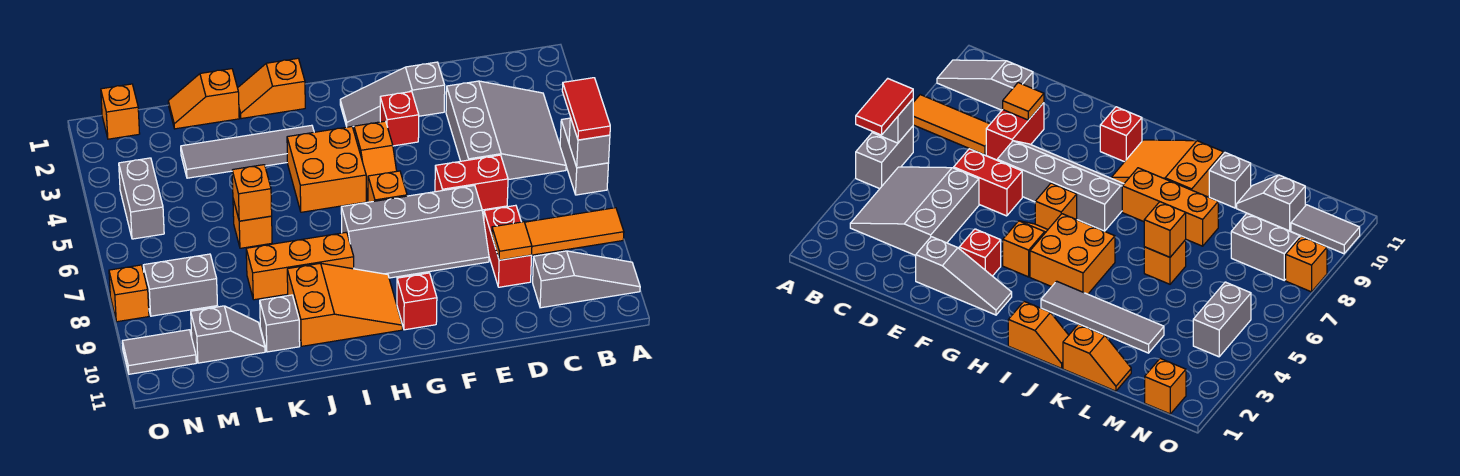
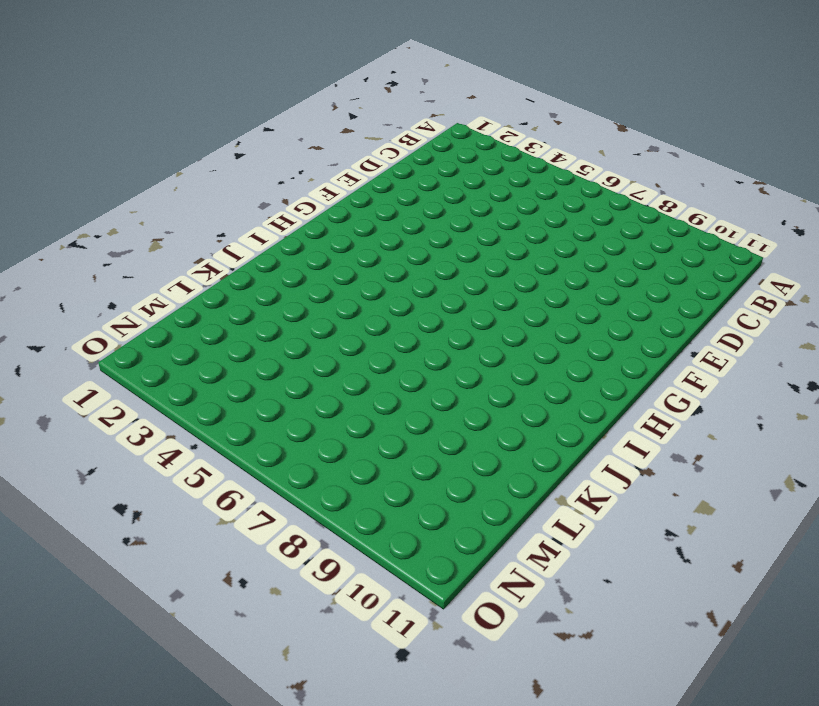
none -> grey brick A5:A6 level 1
none -> orange tile A8:C8 level 1
none -> grey slope A10:C10 level 1 top C
none -> grey slope B3:D5 level 1 top D

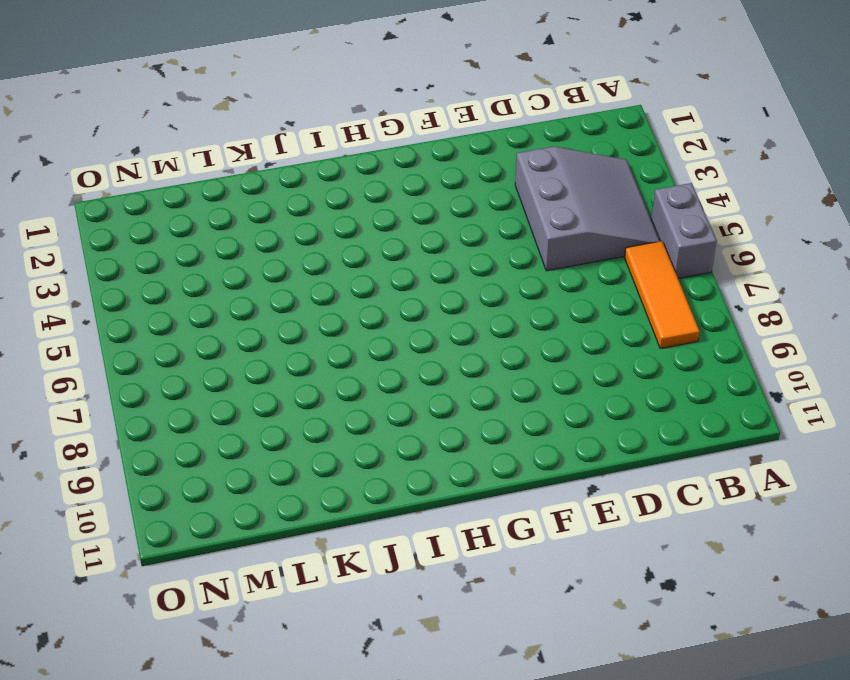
orange tile B6:B8 level 1 -> orange tile A8:C8 level 1
none -> grey slope A10:C10 level 1 top C
none -> red brick D6:E6 level 1
none -> red brick D8:D9 level 1
none -> grey slope E2:G2 level 1 top E

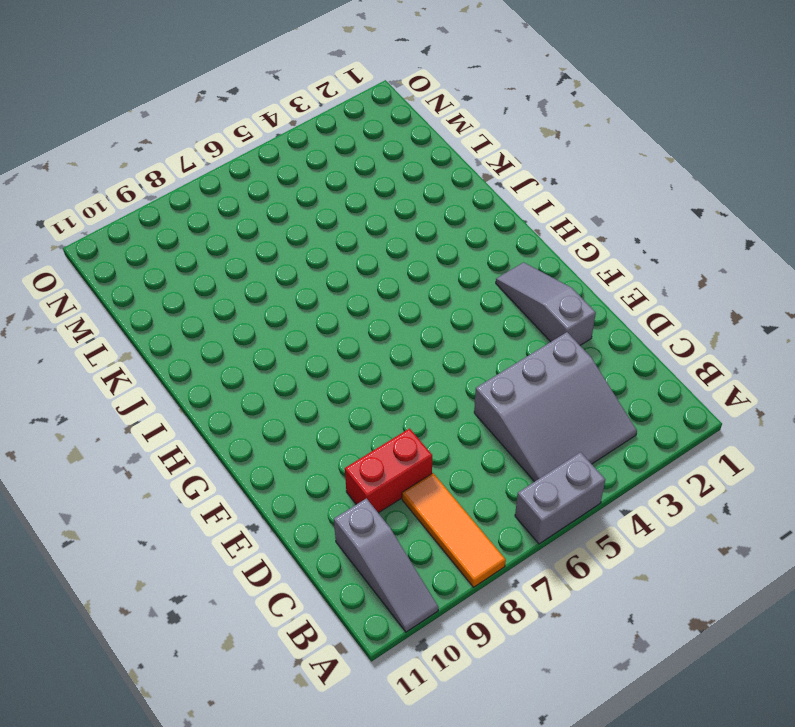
none -> red brick D6:E6 level 1
none -> grey slope E7:H8 level 1 top 7
none -> red brick F3 level 1
none -> orange slope G4:G5 level 1 top 4

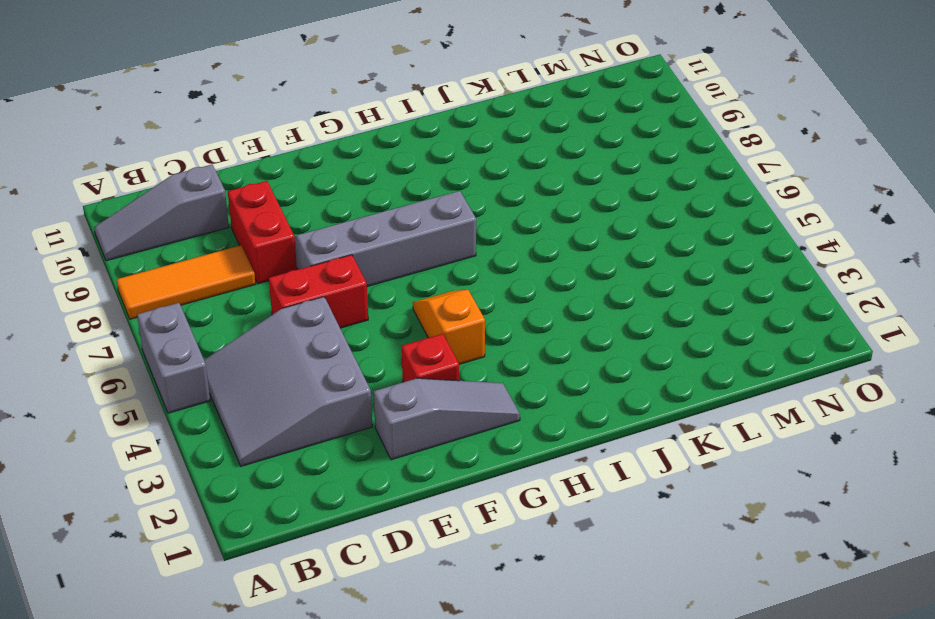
none -> orange brick G6 level 1
none -> red brick G10 level 1
none -> orange brick H4:I5 level 1
none -> orange slope H9:J10 level 1 top J

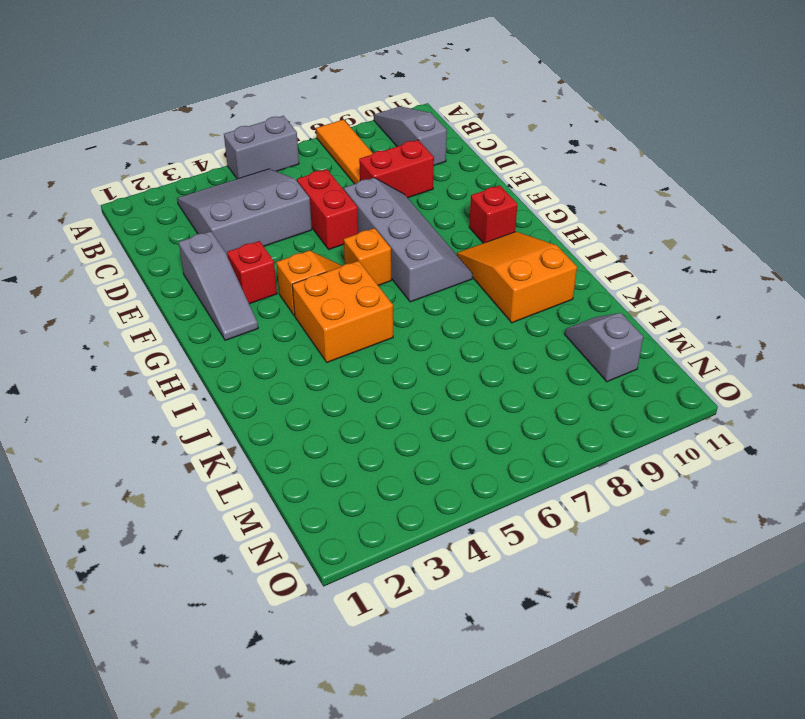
none -> orange slope I1:J1 level 1 top I
none -> grey tile I3:L3 level 1
none -> orange brick I8:K8 level 1
none -> orange slope K1:L1 level 1 top K

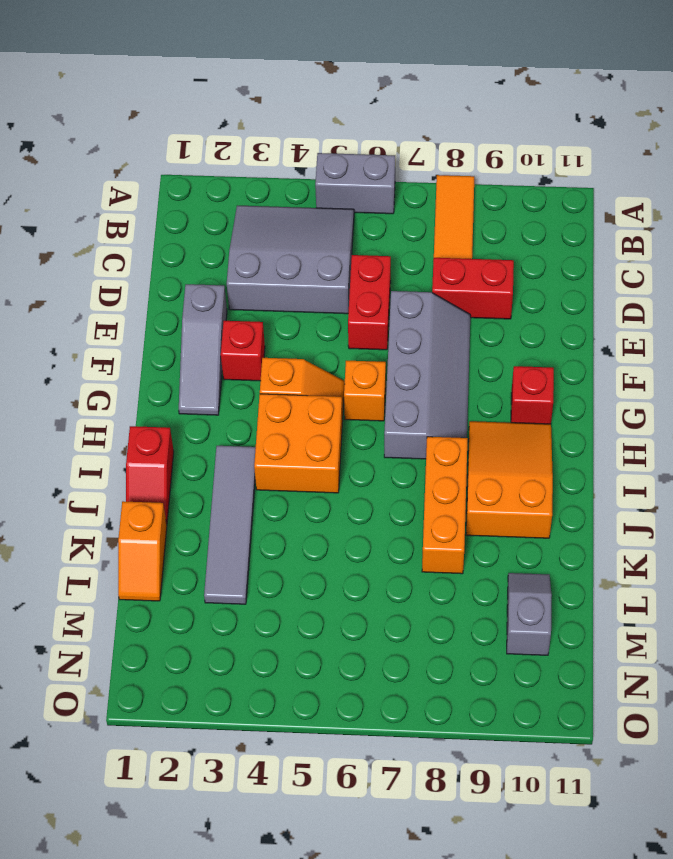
red slope I1:J1 level 1 top I -> orange slope I1:J1 level 1 top I
none -> grey slope A10:C10 level 1 top C
none -> orange brick K6 level 1
none -> grey brick K10 level 1
none -> grey brick M8:N8 level 1

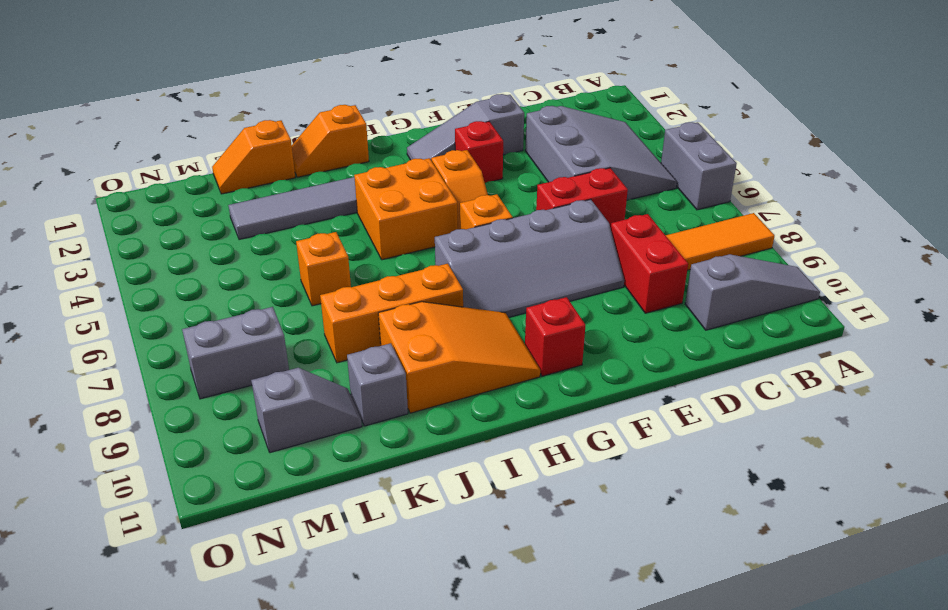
none -> orange brick N1 level 1
none -> grey brick N4:N5 level 1
none -> grey tile N10:O10 level 1
none -> orange brick O8 level 1

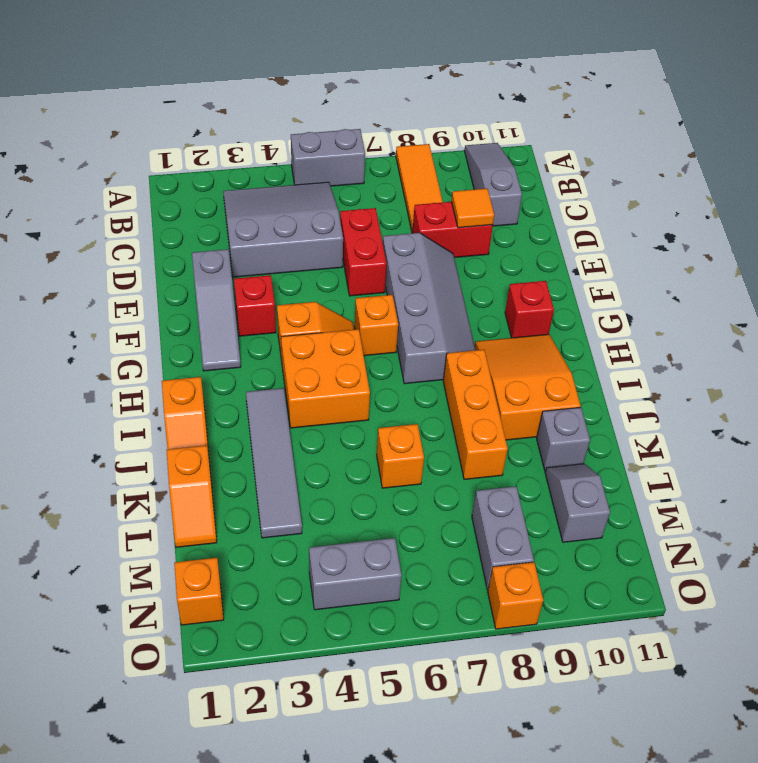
none -> grey tile N10:O10 level 1
none -> grey brick A6 level 2
none -> orange brick K6 level 2
none -> red tile A5:A6 level 3

